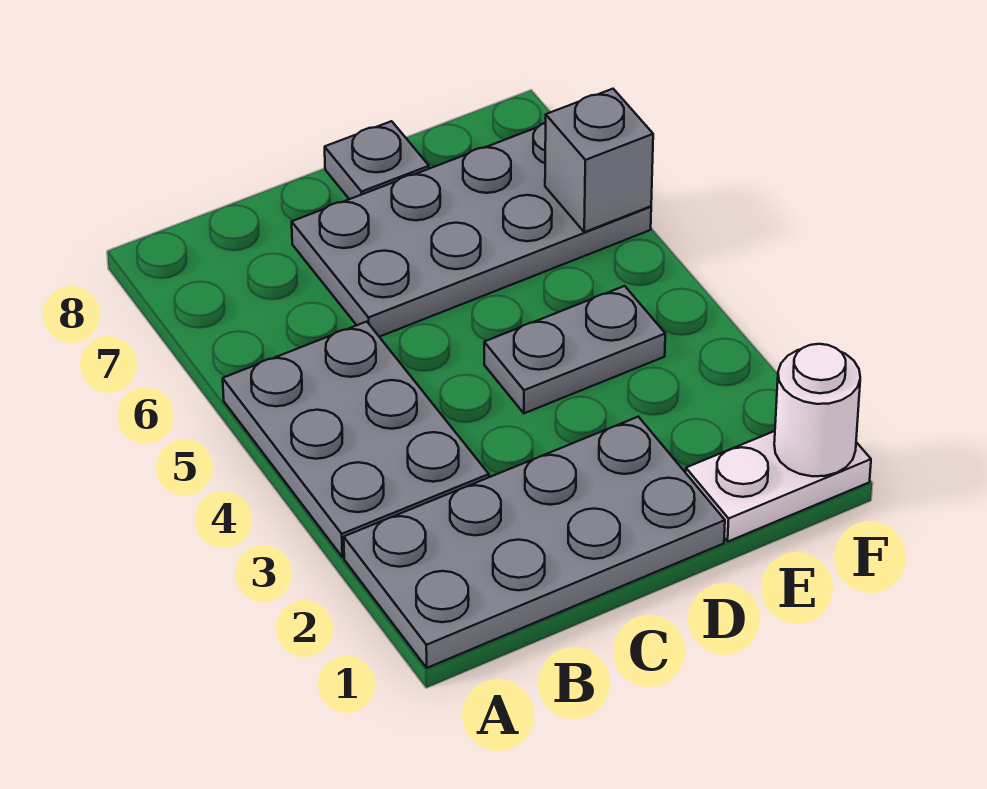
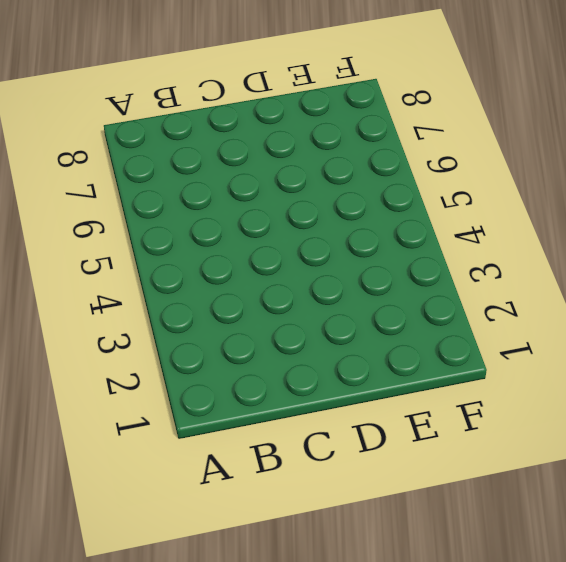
none -> grey plate A1:D2 level 1
none -> grey plate A3:B5 level 1

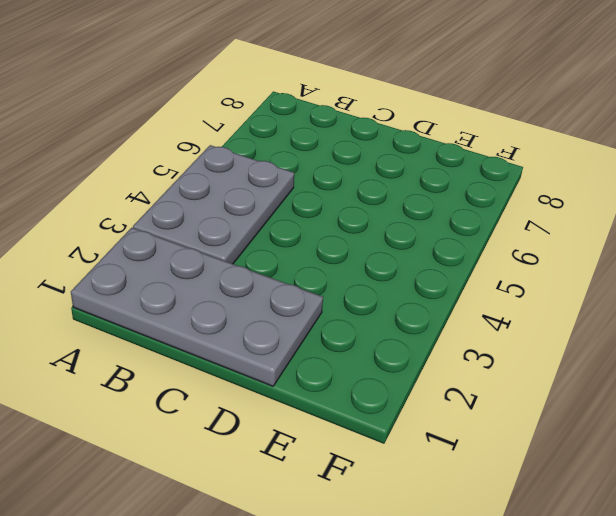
none -> grey plate C6:F7 level 1
none -> grey plate D4:E4 level 1

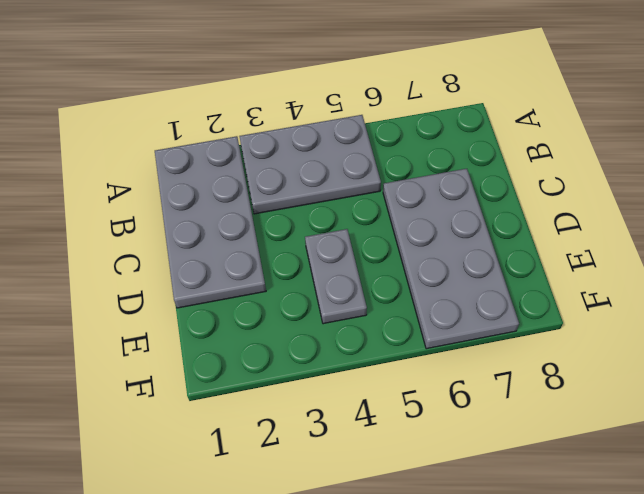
none -> grey plate D8 level 1
none -> white plate E1:F1 level 1

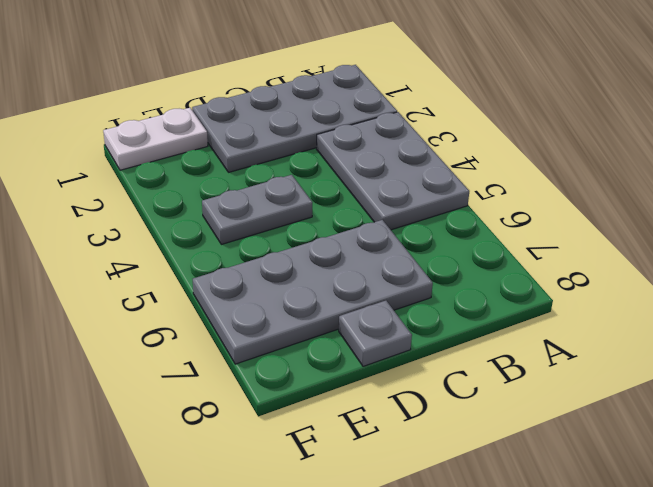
none -> white round brick F1 level 2
none -> grey brick F6 level 2

